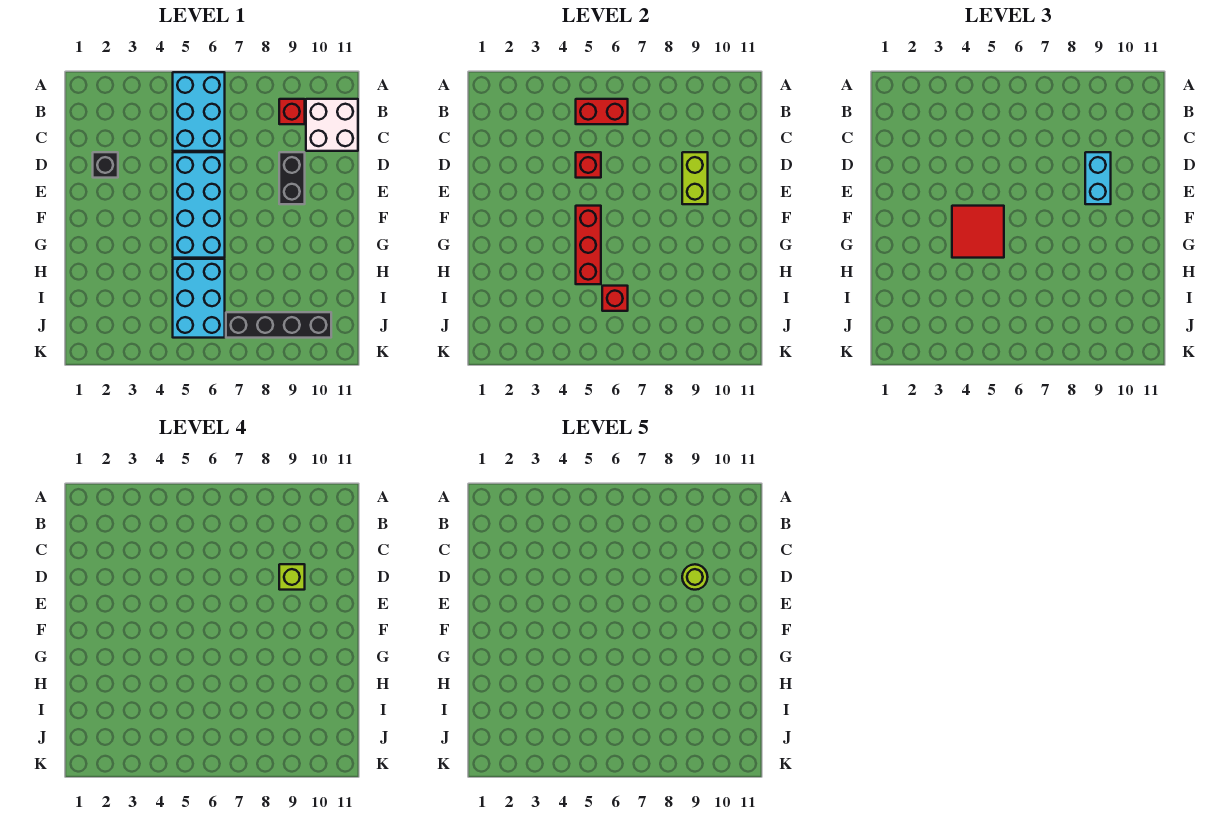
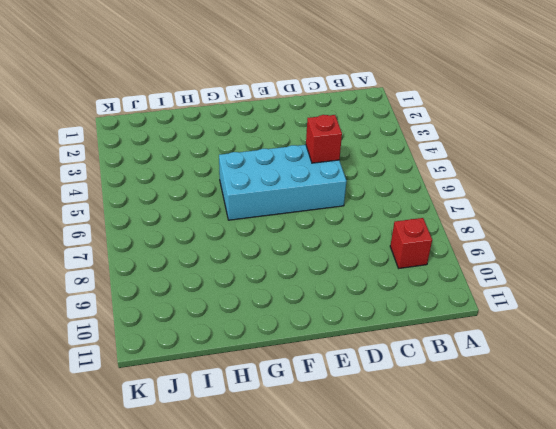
none -> cyan brick A5:C6 level 1
none -> white brick B10:C11 level 1
none -> black brick D2 level 1

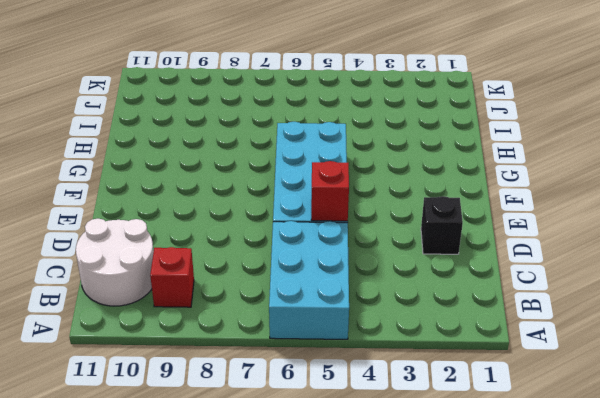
white round brick B10:C11 level 1 -> white brick B10:C11 level 1
none -> black brick D9:E9 level 1
none -> cyan brick H5:J6 level 1
none -> black brick J7:J10 level 1

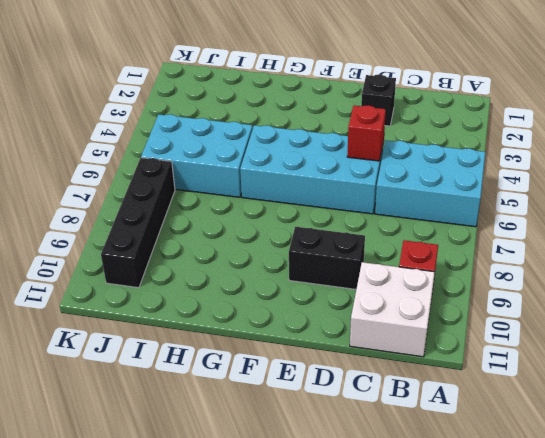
none -> red brick B5:B6 level 2
none -> lime brick D9:E9 level 2
none -> red brick F5:H5 level 2

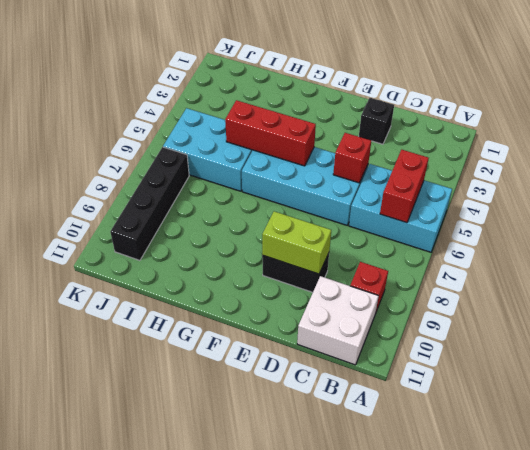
none -> red brick I6 level 2
none -> cyan brick D9:E9 level 3
none -> red tile F4:G5 level 3

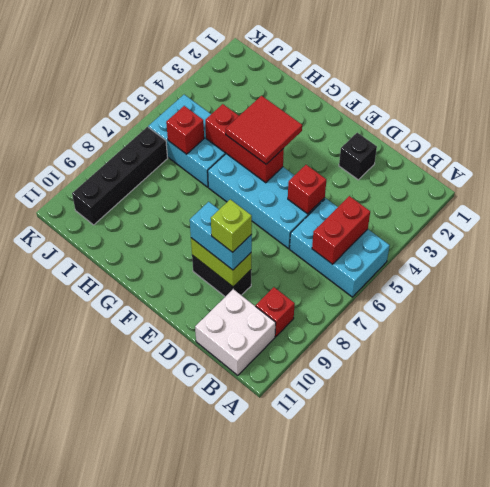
none -> lime round brick D9 level 5

